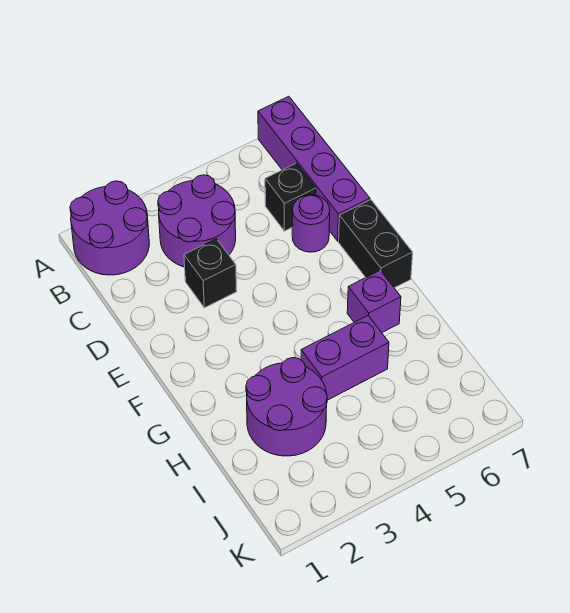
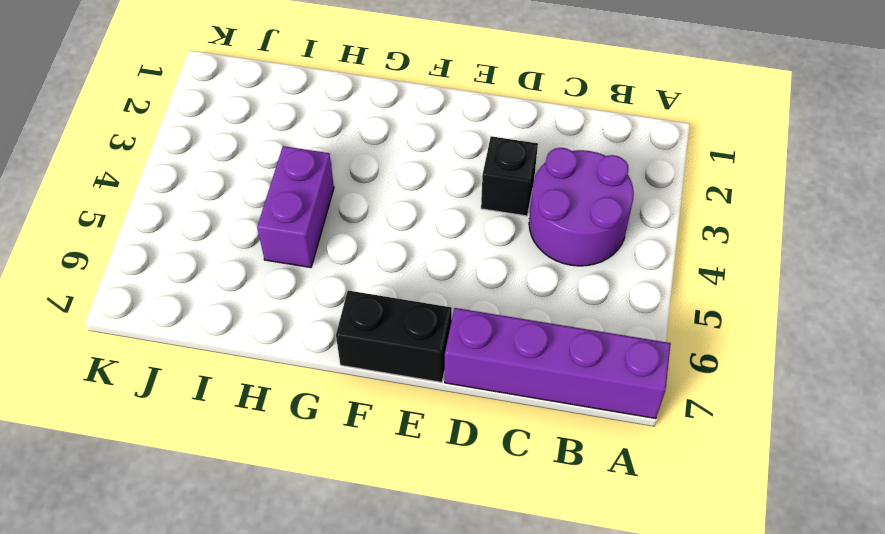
none -> purple round brick A1:B2 level 1
none -> black brick C6 level 1

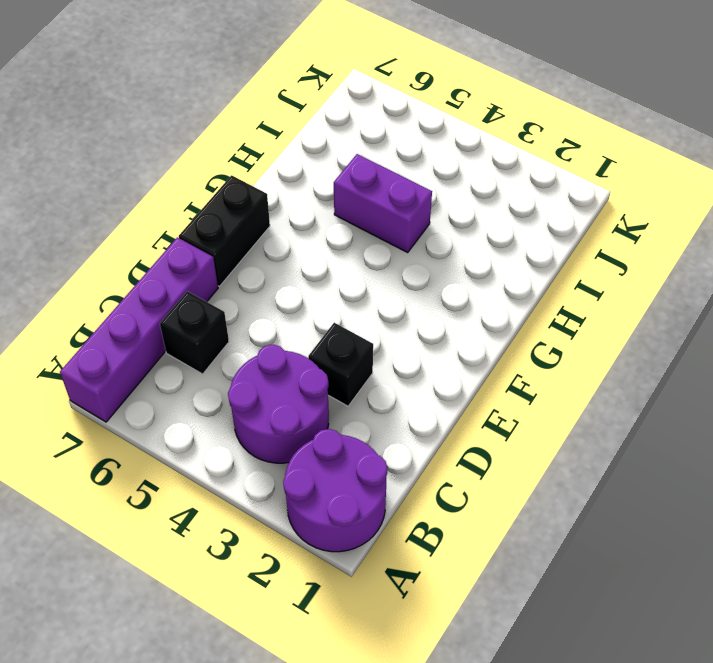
none -> purple round brick D6 level 1
none -> purple brick G6 level 1

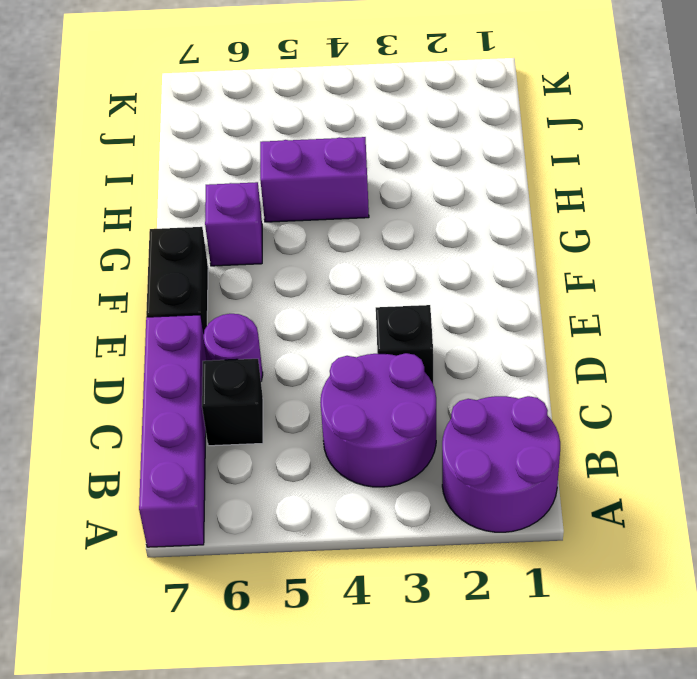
none -> purple round brick H2:I3 level 1

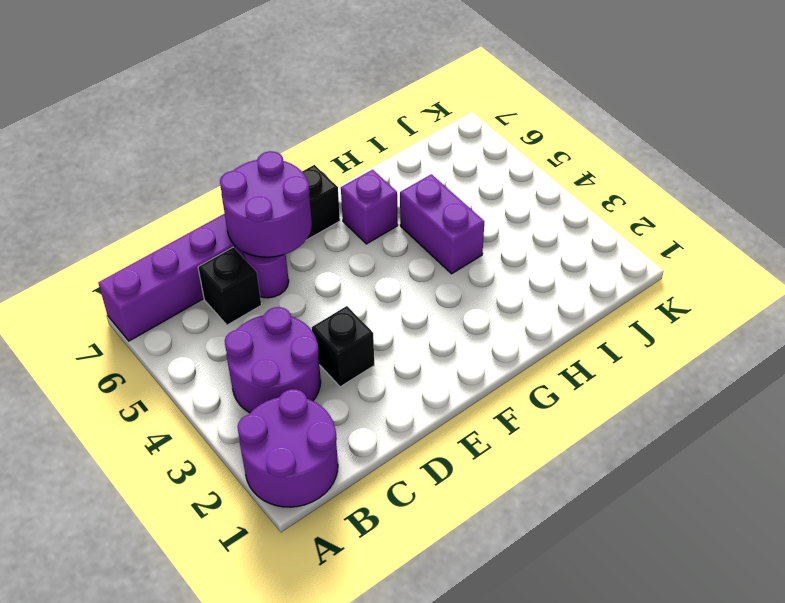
purple round brick D6:E7 level 2 -> purple round brick H2:I3 level 1

